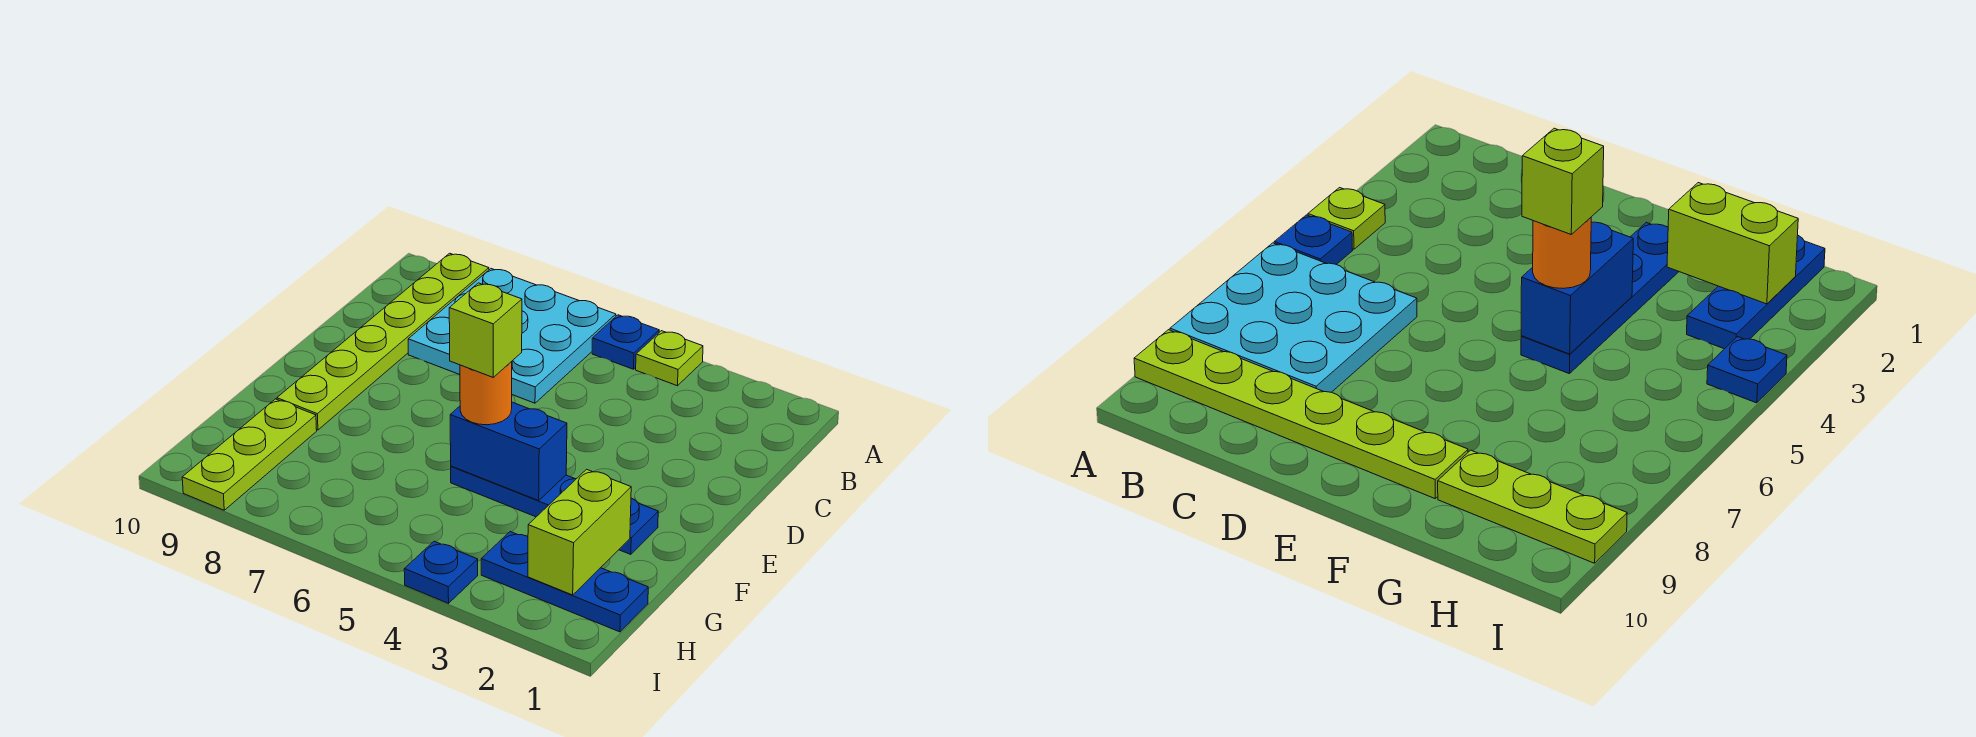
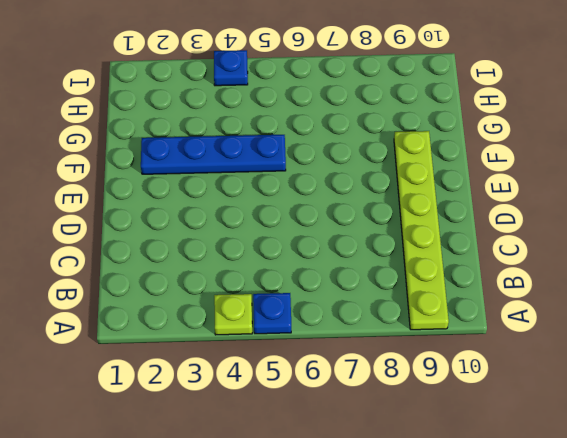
none -> cyan plate A6:C8 level 1
none -> lime plate G9:I9 level 1
none -> blue plate H1:H3 level 1

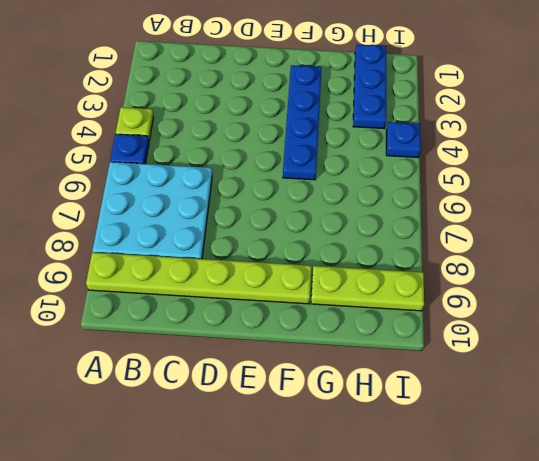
none -> blue brick F4:F5 level 2
none -> lime brick G2:H2 level 2
none -> orange round brick F5 level 3

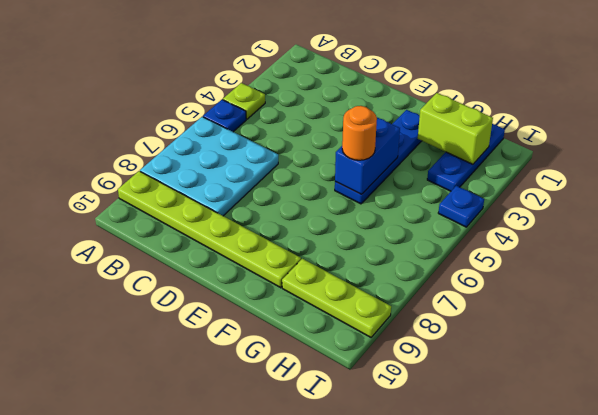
none -> lime brick F5 level 4

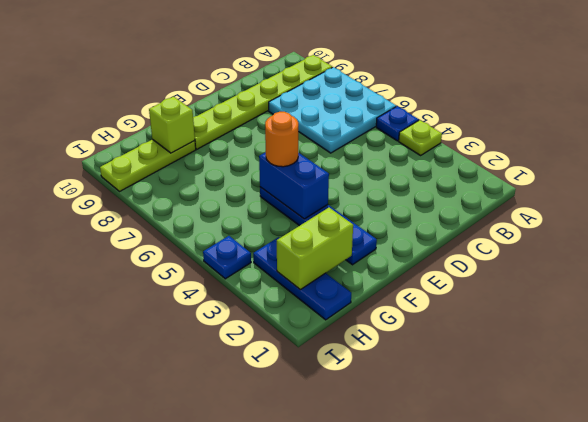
lime brick G9 level 2 -> lime brick F5 level 4

